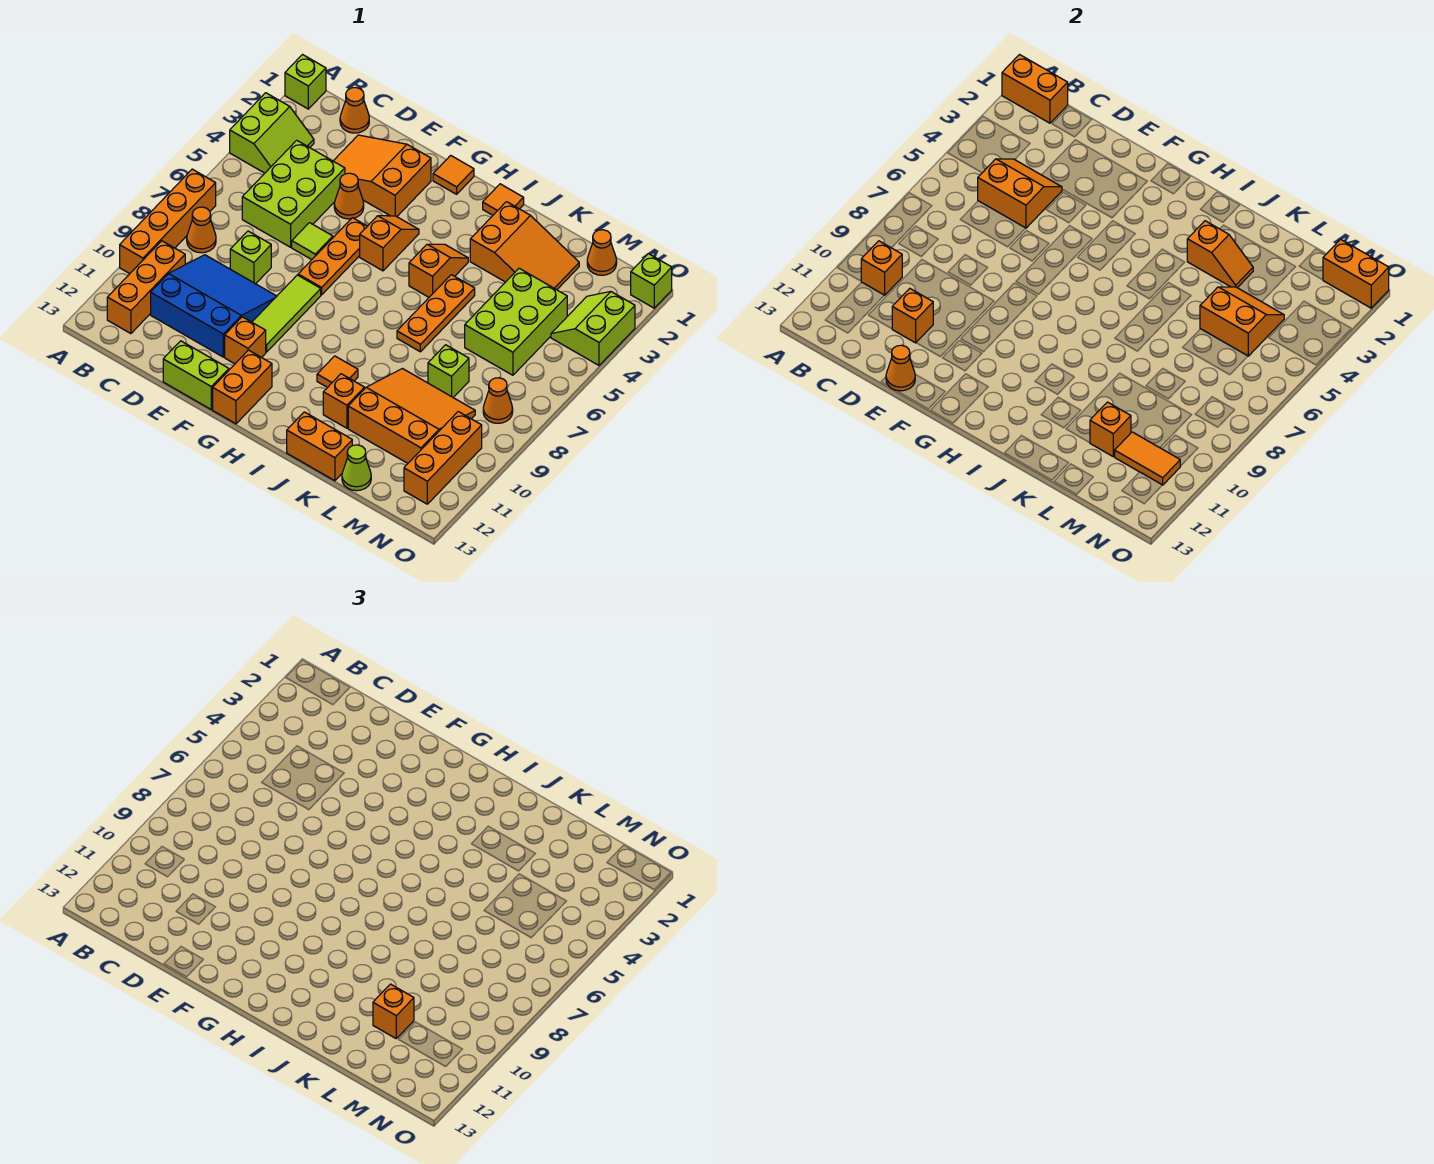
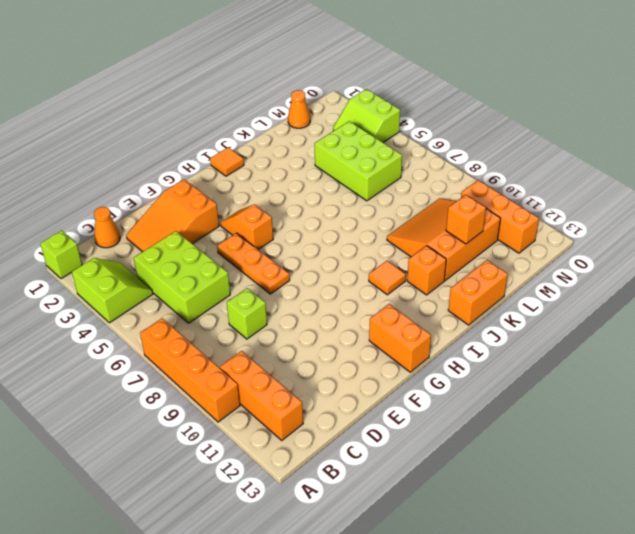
none -> orange cone B8 level 1
none -> blue slope C9:E11 level 1 top 11
none -> orange cone E4 level 1
none -> lime tile E6 level 1

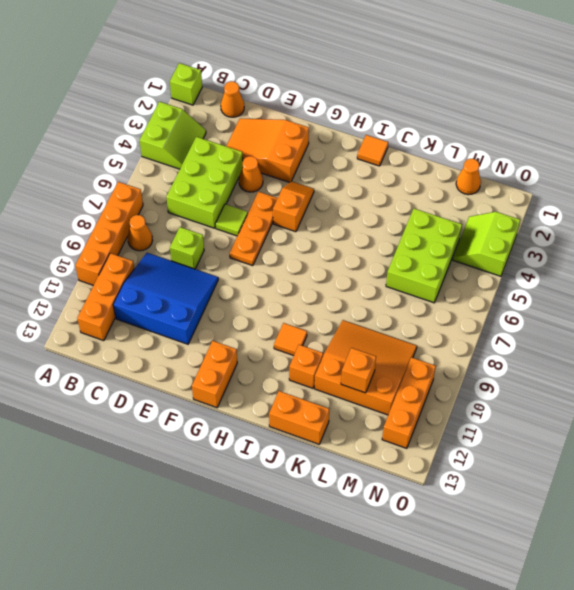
none -> lime brick E13:F13 level 1
none -> lime tile F8:F10 level 1
none -> orange brick F11 level 1
none -> orange tile G1 level 1

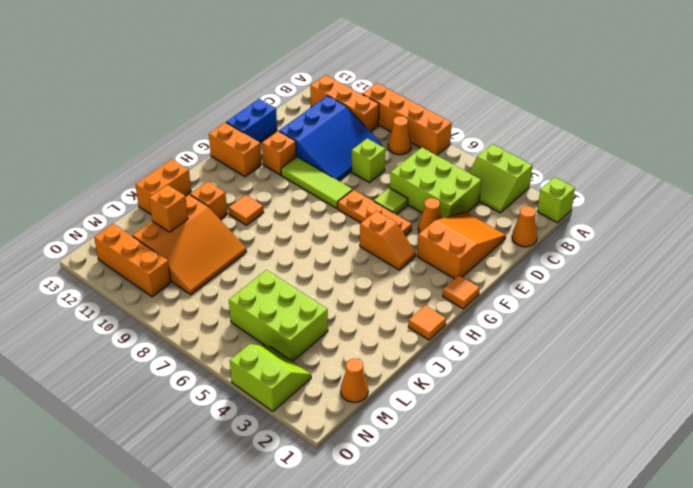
blue brick E13:F13 level 1 -> lime brick E13:F13 level 1
none -> orange slope I4:I5 level 1 top 5
none -> orange slope J2:L3 level 1 top J
none -> orange plate J5:J7 level 1
none -> lime brick L8 level 1

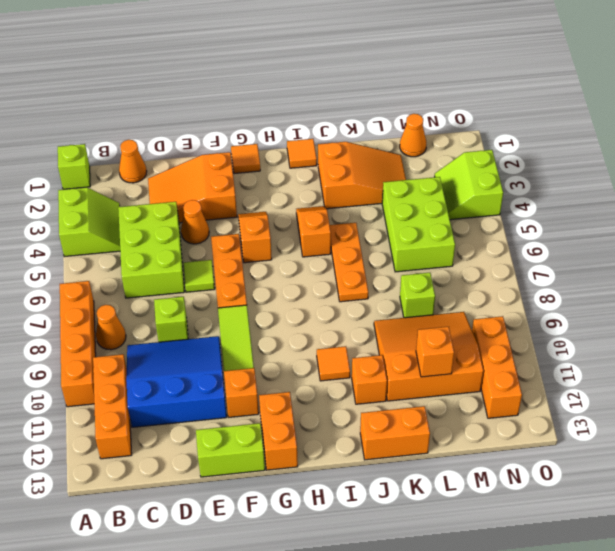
none -> lime cone L13 level 1
none -> orange cone N8 level 1
none -> lime brick O1 level 1
none -> orange brick A1:B1 level 2

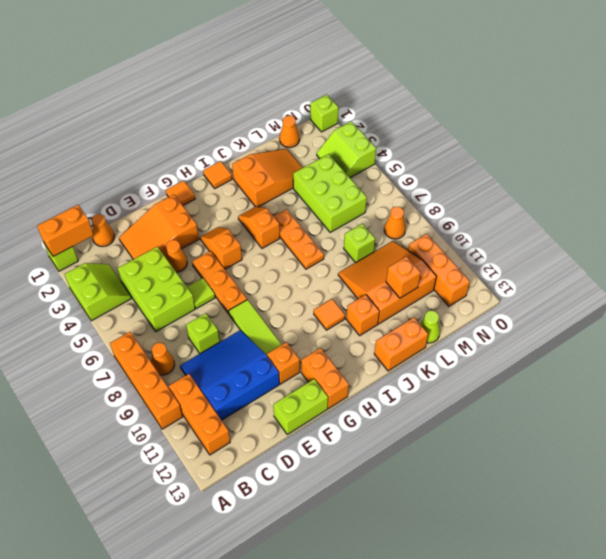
none -> orange brick B10 level 2
none -> orange slope C4:D5 level 2 top 5
none -> orange brick D11 level 2
none -> orange cone E13 level 2

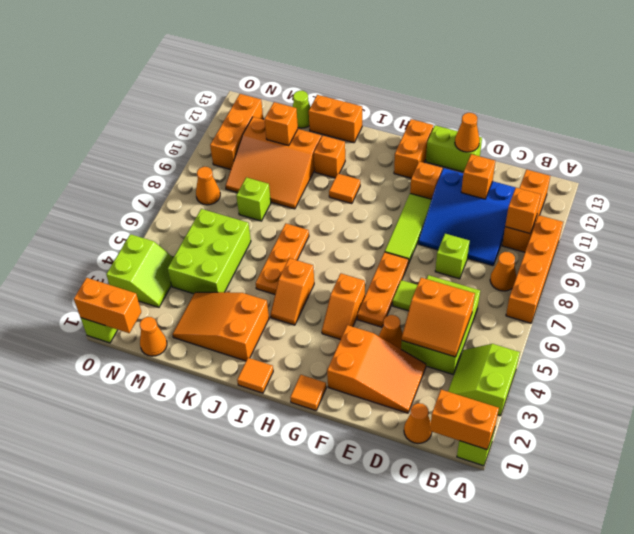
none -> orange slope J3:K3 level 2 top J
none -> orange slope L4:M5 level 2 top 5
none -> orange tile M11:N11 level 2
none -> orange brick L11 level 3

